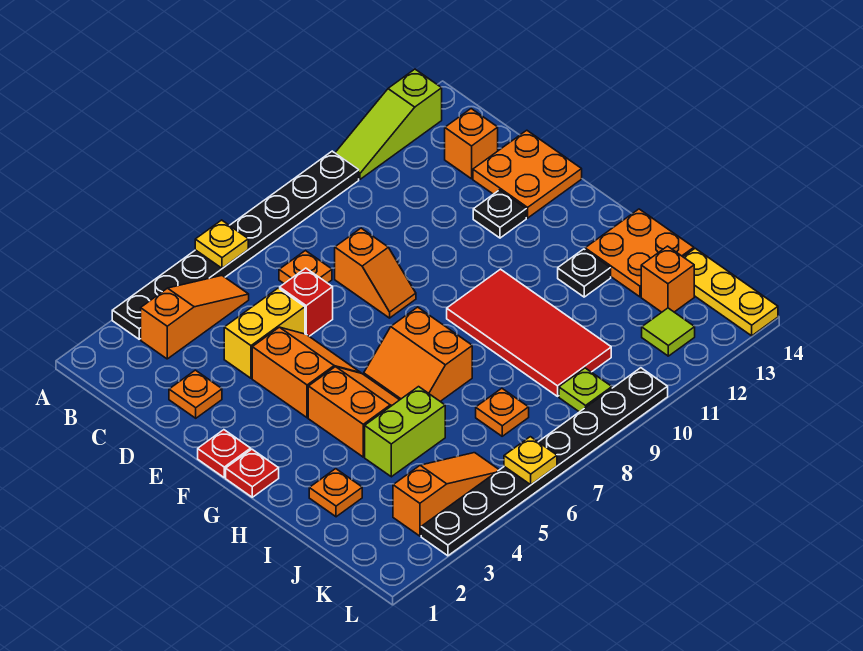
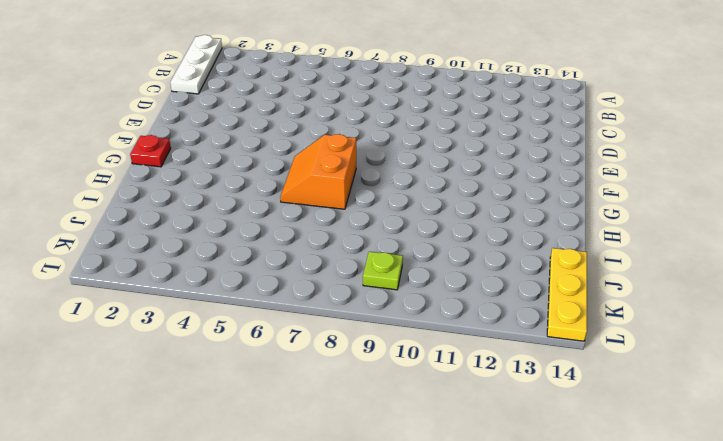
white plate A1:C1 level 1 -> none
none -> black plate A3:A10 level 1
none -> lime slope A11:A13 level 1 top 13
none -> orange slope B3:B5 level 1 top 3
none -> orange plate C7 level 1

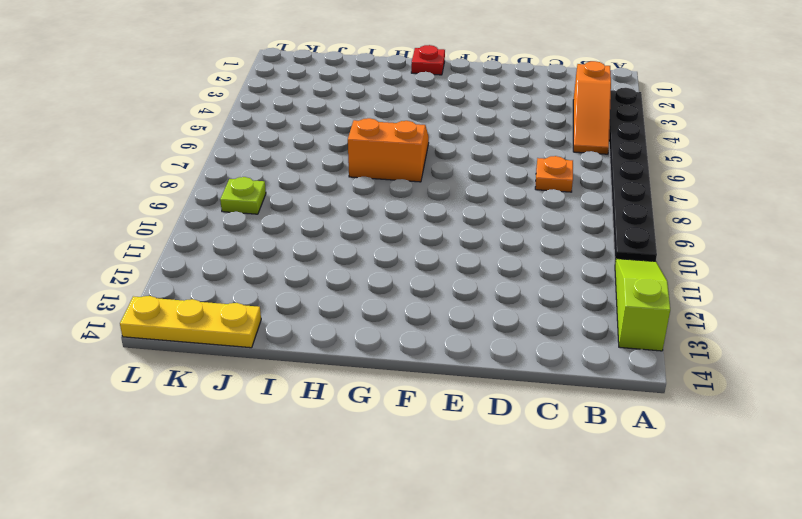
none -> orange brick C13 level 1
none -> orange plate D2 level 1
none -> yellow brick D4:D5 level 1
none -> red brick D6 level 1

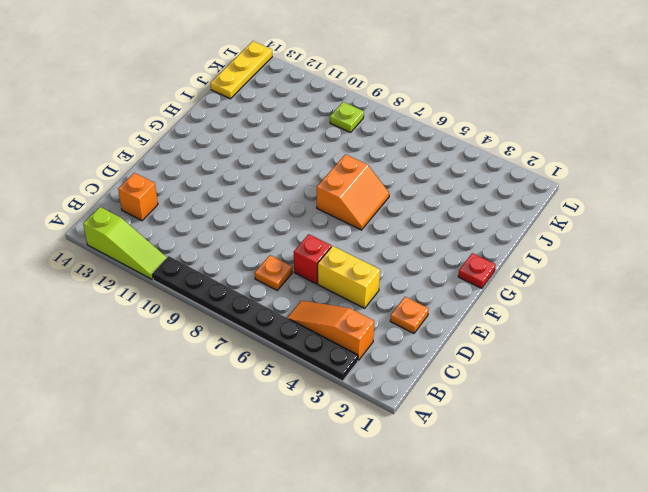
none -> orange slope D8:E8 level 1 top D
none -> orange plate D13:E14 level 1
none -> orange slope E4:F5 level 1 top 4
none -> black plate E12 level 1

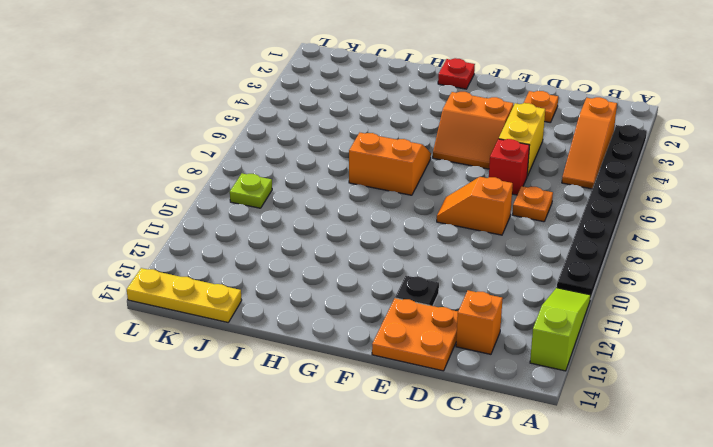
none -> red plate F1 level 1
none -> orange slope G4:H5 level 1 top 4
none -> red tile G9:J10 level 1
none -> black plate H12 level 1

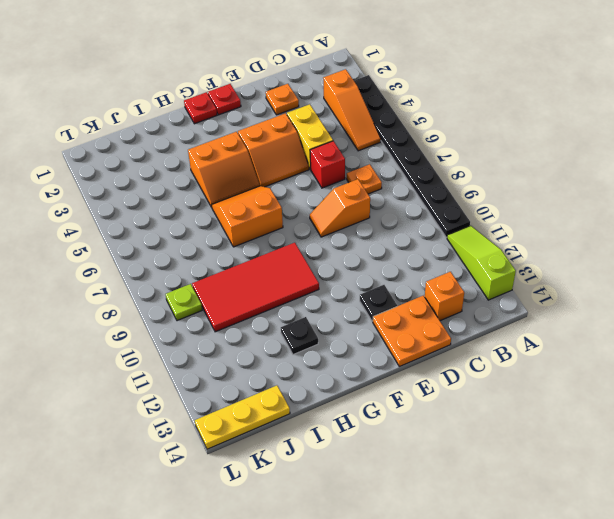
none -> orange plate H13:I14 level 1
none -> orange plate I2 level 1
none -> lime brick I4:I5 level 1
none -> orange plate J7 level 1

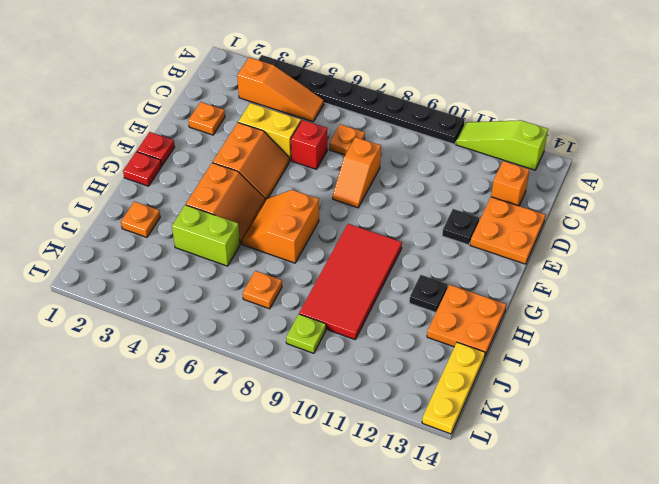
none -> orange brick J13 level 1
none -> orange slope K3:K5 level 1 top 3
none -> lime tile K12 level 1
none -> black plate L3:L10 level 1

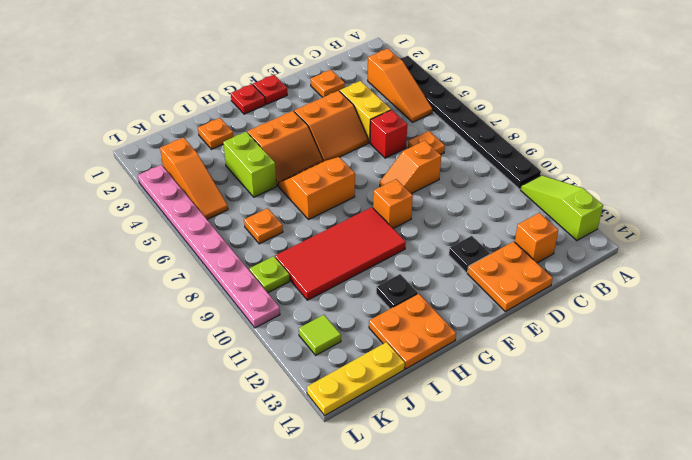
orange brick F9 level 1 -> orange brick J13 level 1
pink plate L3:L10 level 1 -> black plate L3:L10 level 1
none -> yellow plate A6 level 2
none -> yellow plate L6 level 2

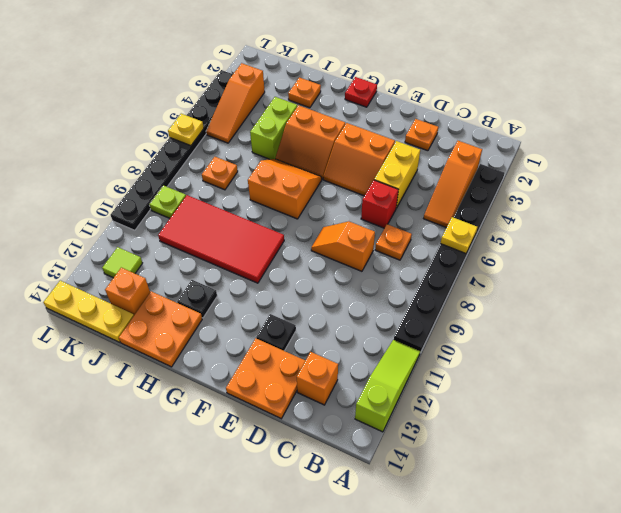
none -> red plate F1 level 1

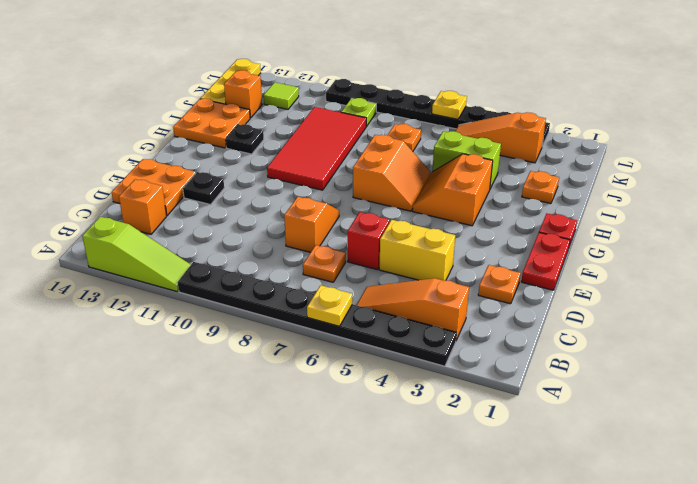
red plate E1:F1 level 1 -> red plate F1 level 1
none -> orange slope E4:F5 level 1 top 4

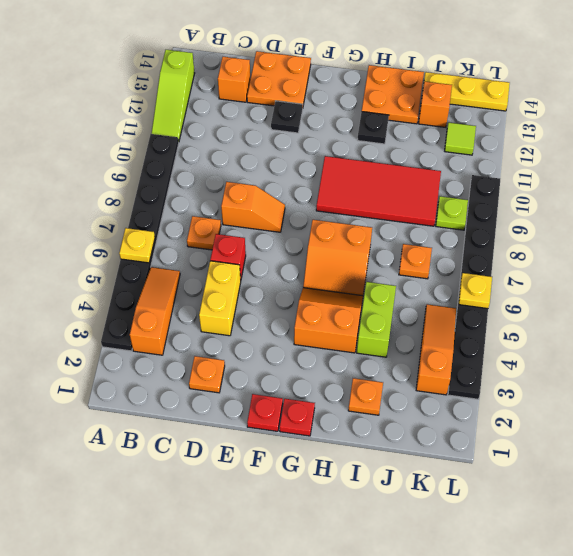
none -> orange slope E4:F5 level 1 top 4

